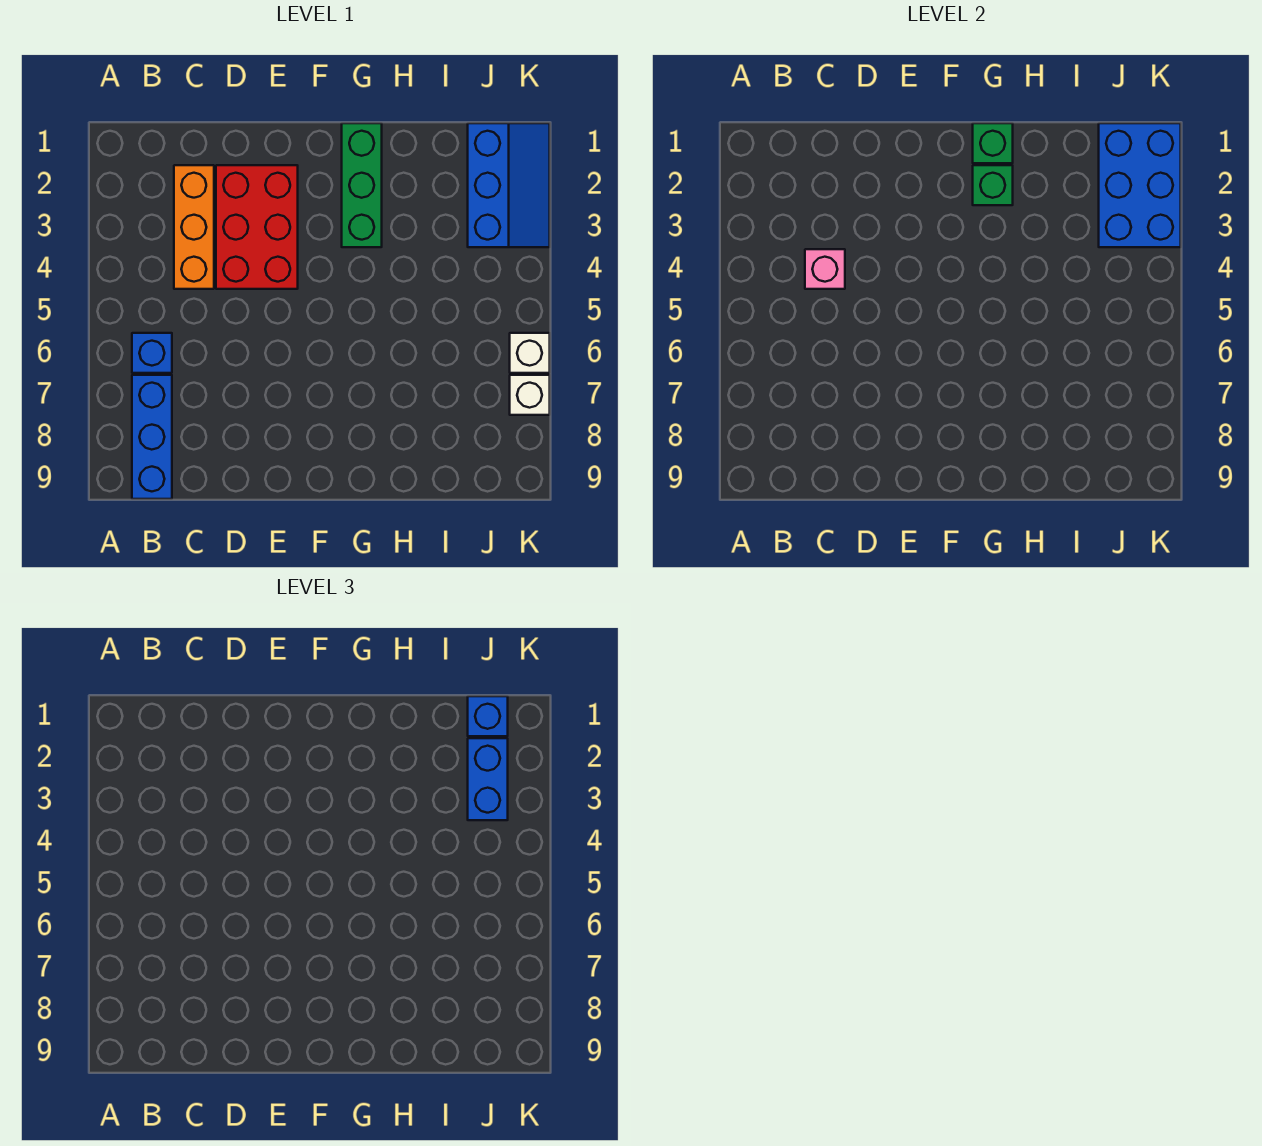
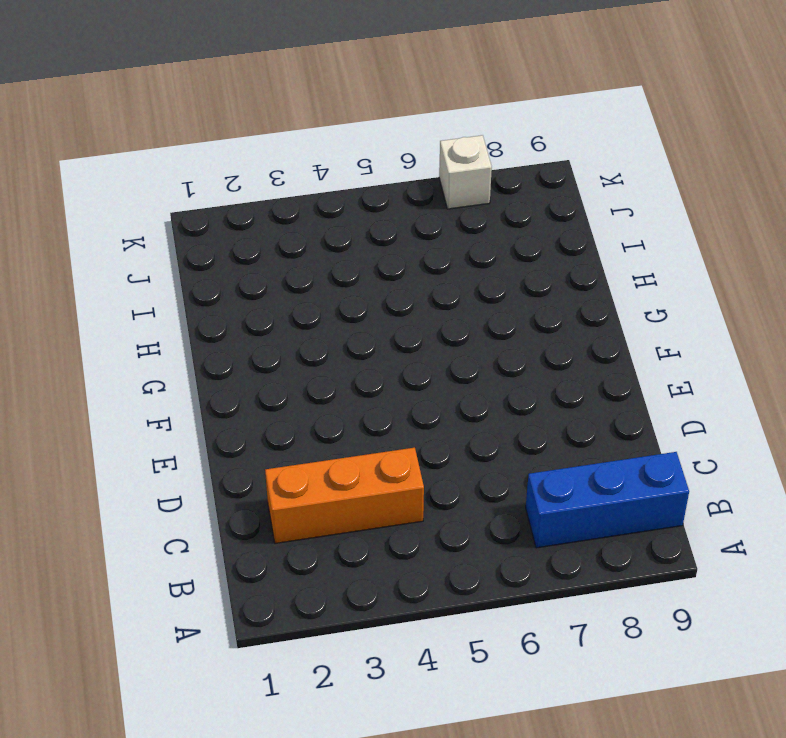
none -> blue brick B6 level 1
none -> red brick D2:E4 level 1
none -> green brick G1:G3 level 1

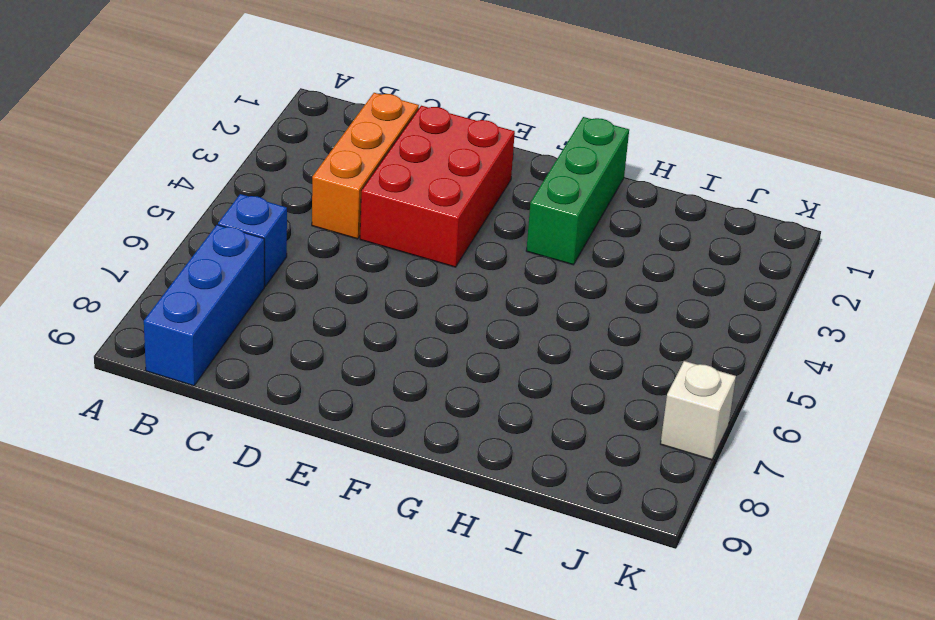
none -> blue slope J1:K3 level 1 top J
none -> white brick K6 level 1
none -> pink brick C4 level 2

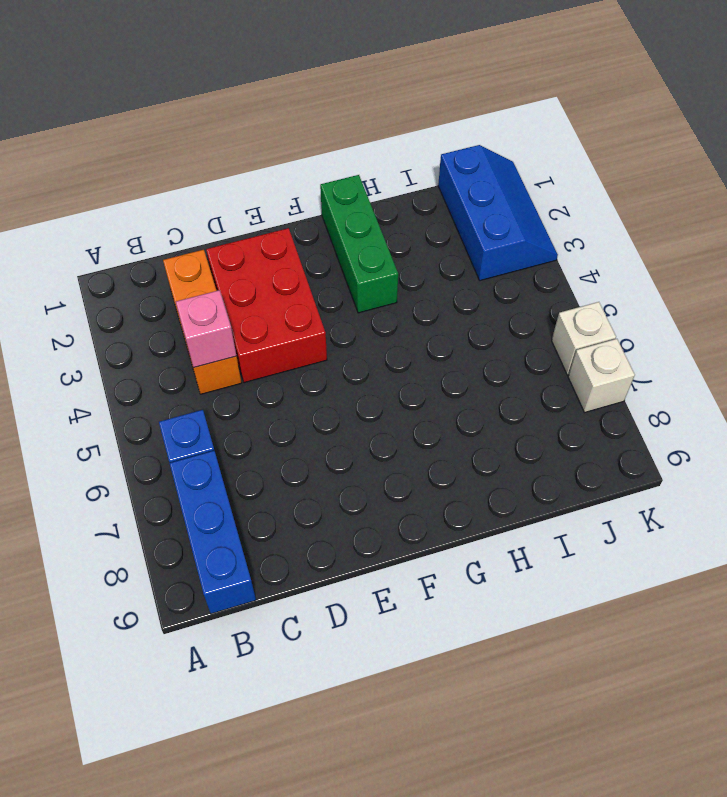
none -> green brick G1 level 2
none -> green brick G2 level 2
none -> blue brick J1:K3 level 2

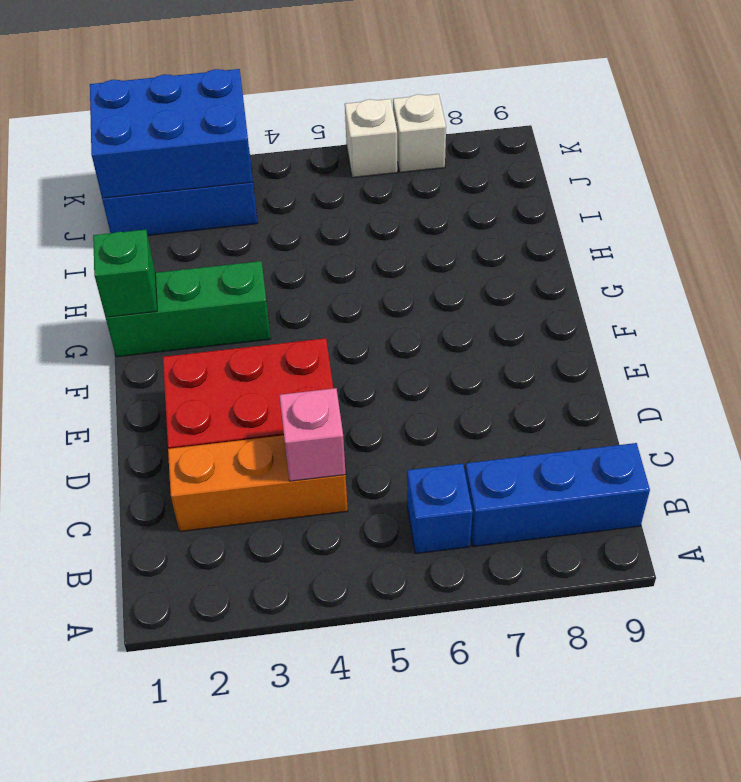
none -> green brick G2 level 2
none -> blue brick J1 level 3
none -> blue brick J2:J3 level 3

